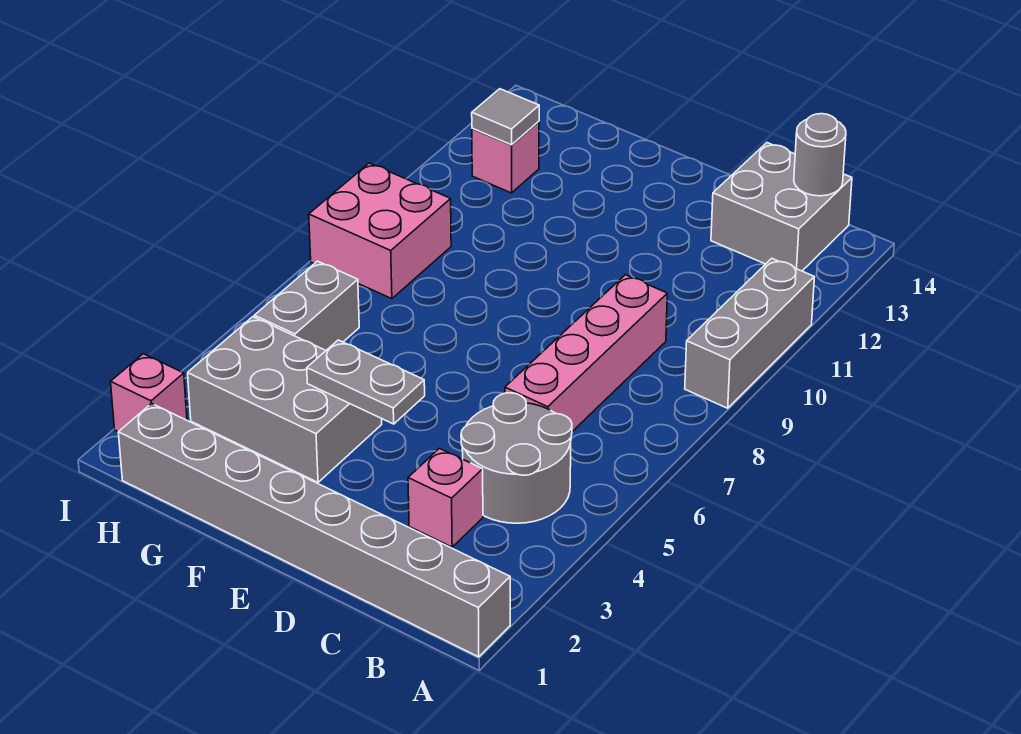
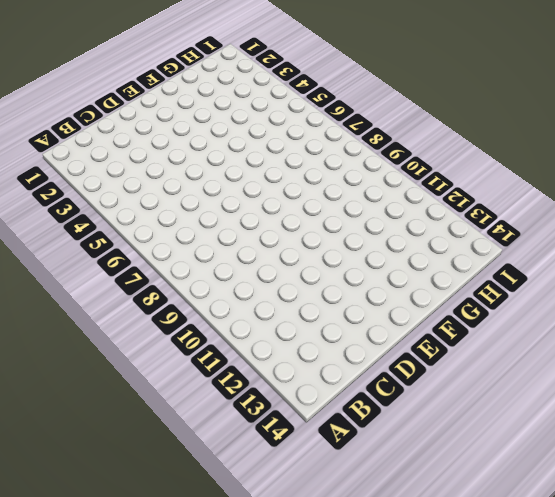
none -> grey brick A1:H1 level 1
none -> grey brick A9:A11 level 1
none -> grey round brick B4:C5 level 1

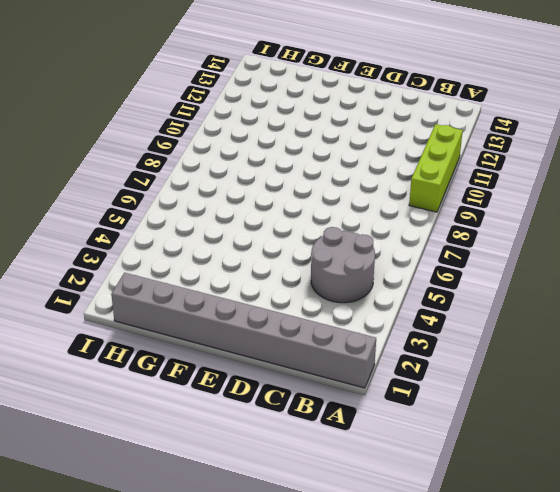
lime brick A9:A11 level 1 -> grey brick A9:A11 level 1
none -> grey brick B13:C14 level 1
none -> pink brick C3 level 1
none -> pink brick C6:C9 level 1

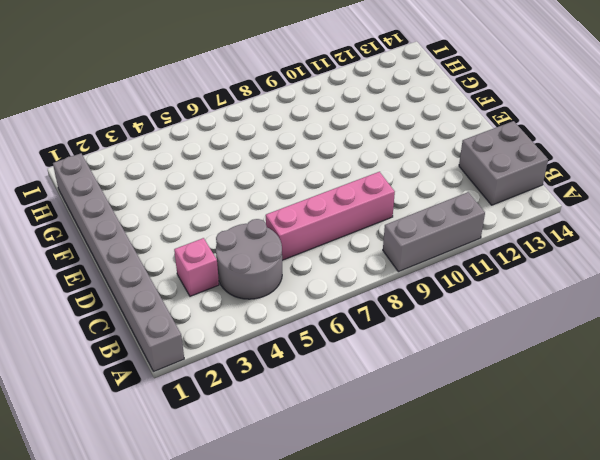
none -> grey brick F3:H4 level 1
none -> grey brick H5:H6 level 1
none -> pink brick H8:I9 level 1

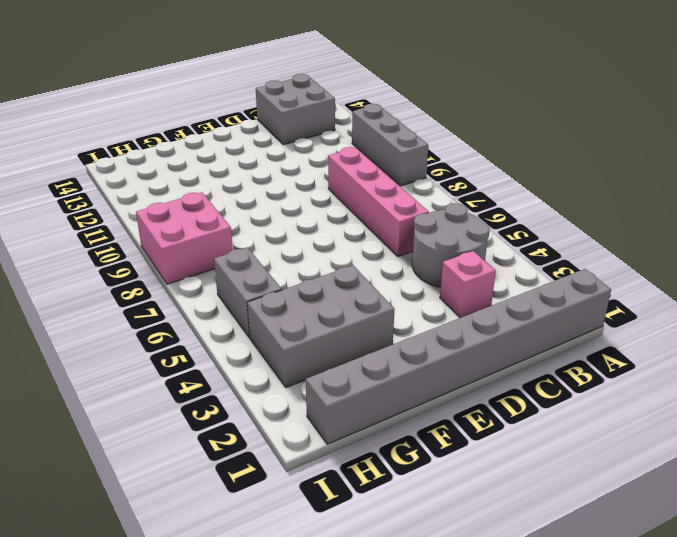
none -> pink brick H12 level 1
none -> pink brick I2 level 1
none -> grey round brick B14 level 2

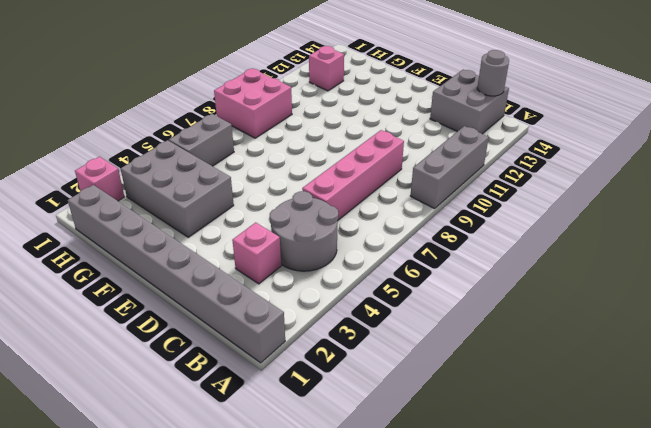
none -> grey plate E4:F4 level 2
none -> grey tile H12 level 2

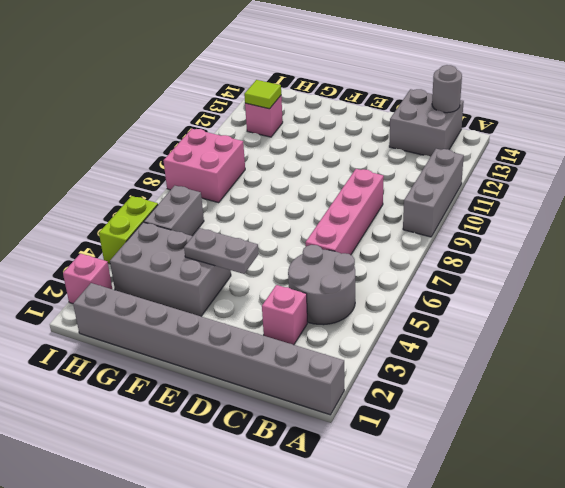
lime tile H12 level 2 -> grey tile H12 level 2
lime brick I4:I5 level 1 -> none

